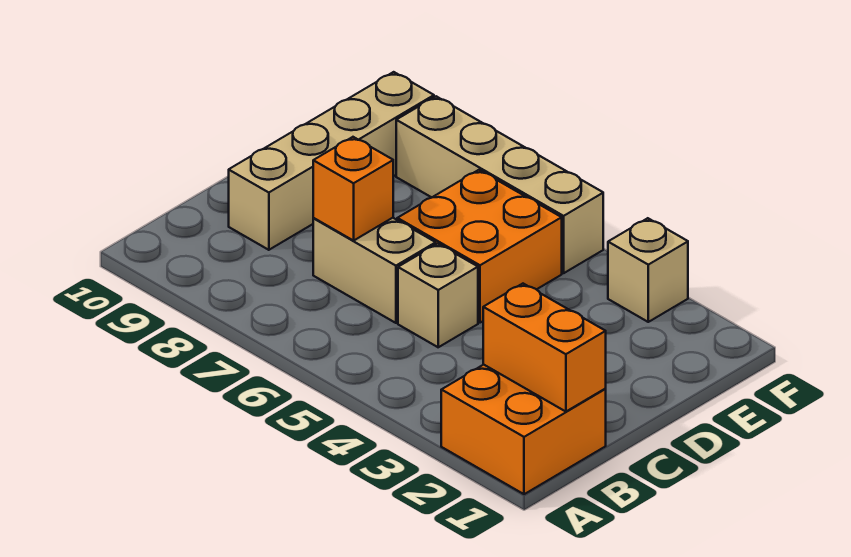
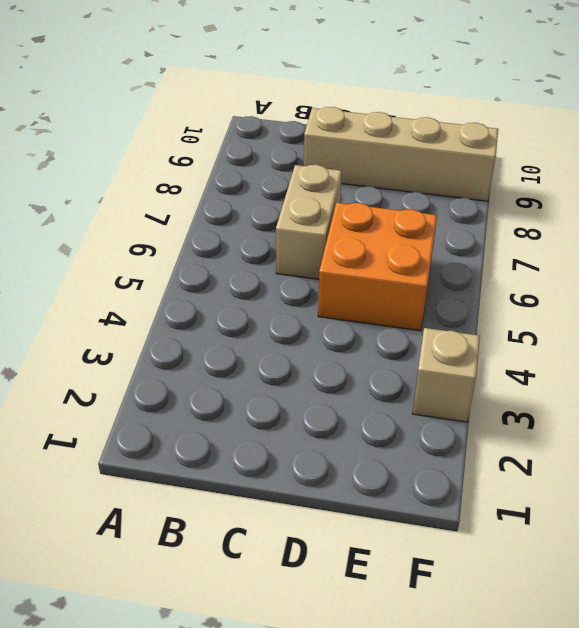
none -> orange brick A1:B2 level 1
none -> tan brick C5 level 1

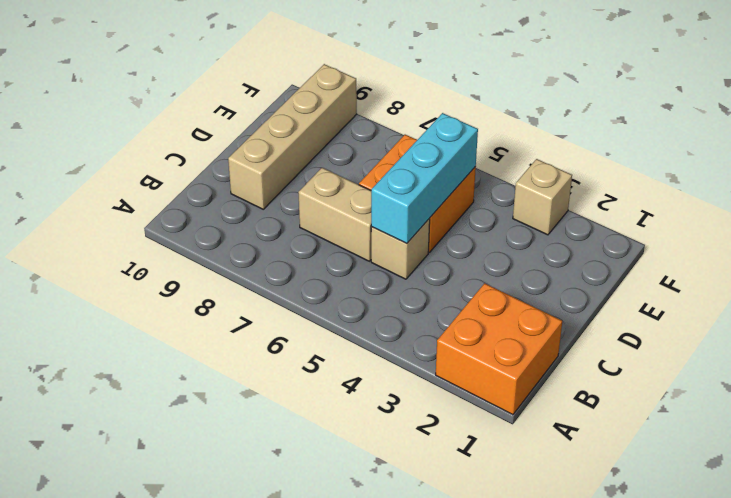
cyan brick C5:E5 level 2 -> none
none -> tan brick F5:F8 level 1
none -> orange brick B1:B2 level 2

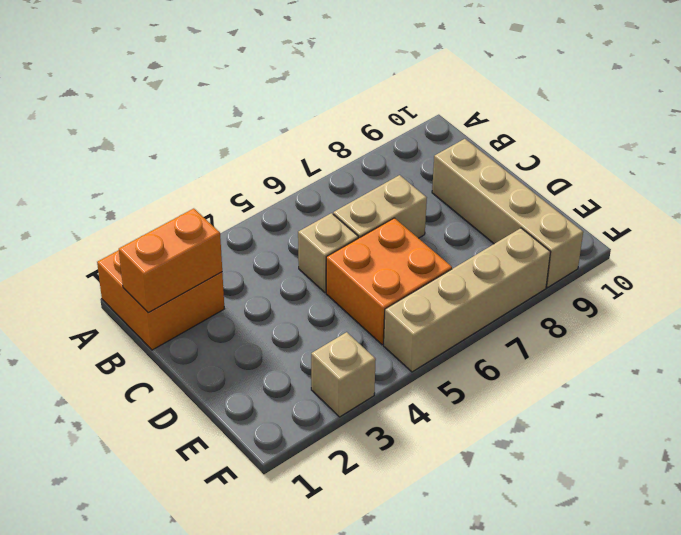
none -> orange brick C7 level 2

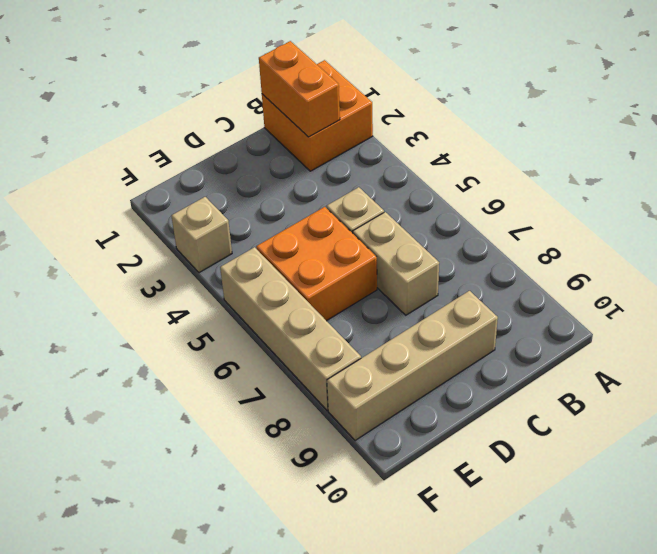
none -> orange brick C7 level 2

